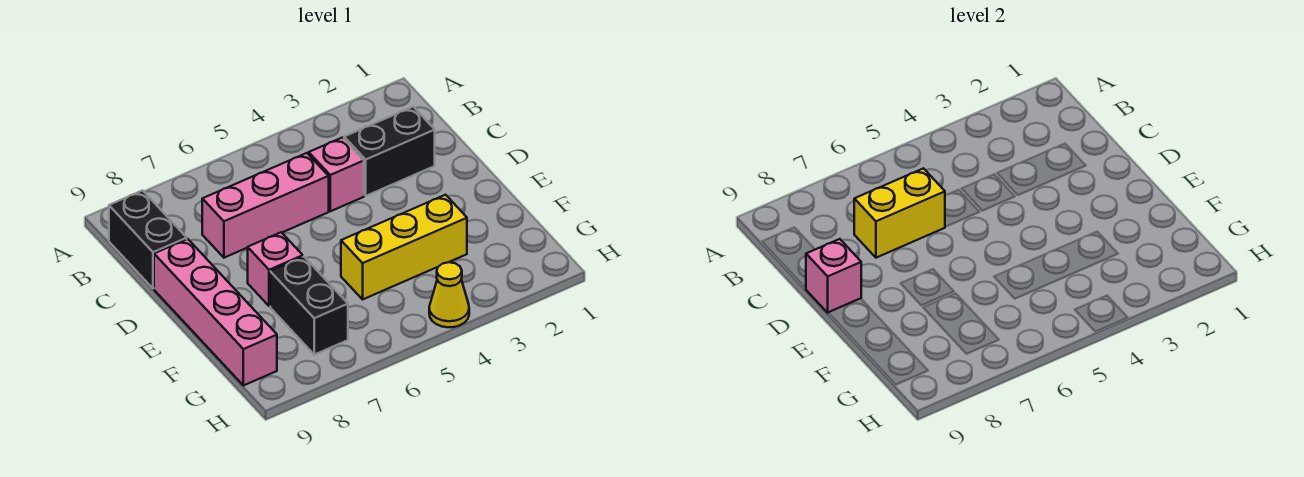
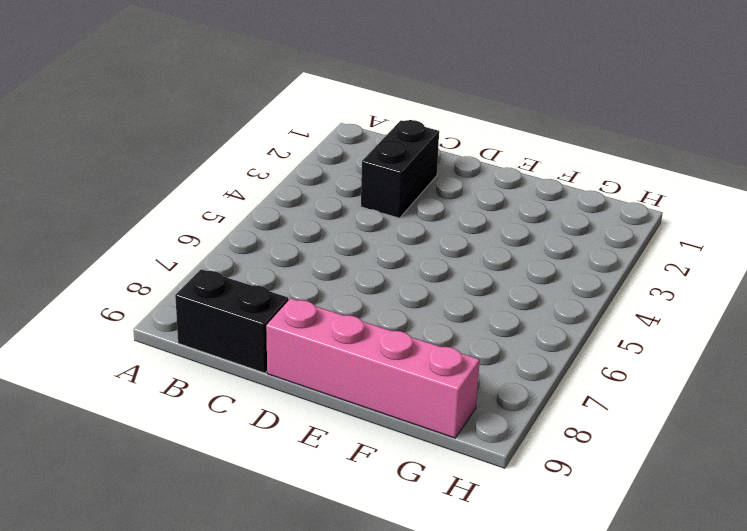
none -> pink brick C4 level 1
none -> pink brick C5:C7 level 1

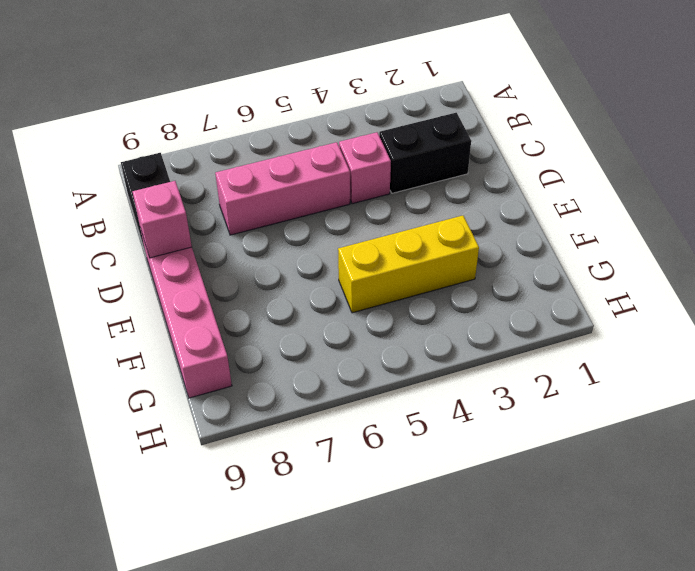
none -> pink brick E7 level 1
none -> black brick F7:G7 level 1

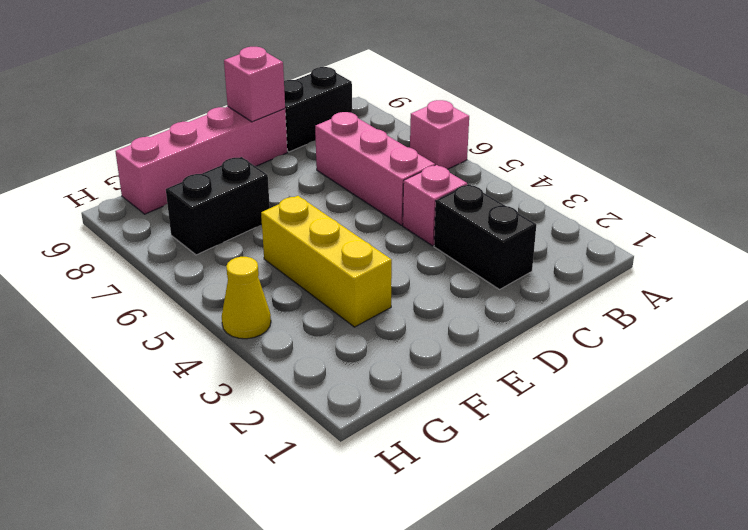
pink brick A6 level 1 -> pink brick E7 level 1
none -> yellow brick C6:C7 level 2

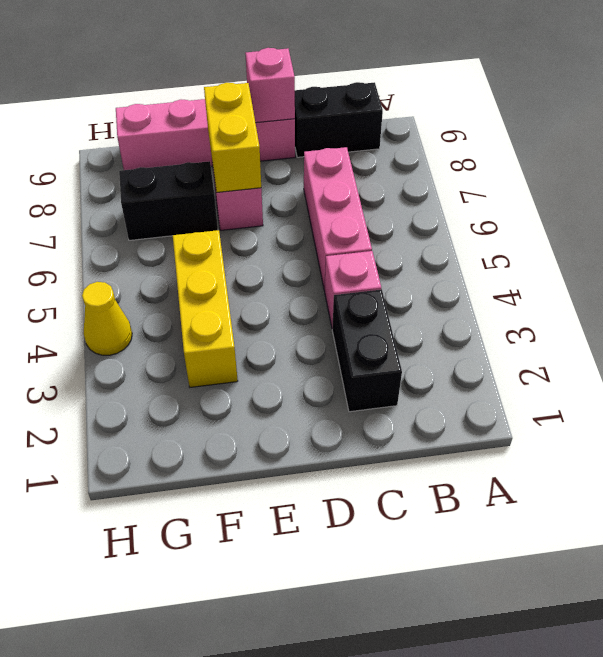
yellow brick E7:E8 level 2 -> yellow brick C6:C7 level 2

